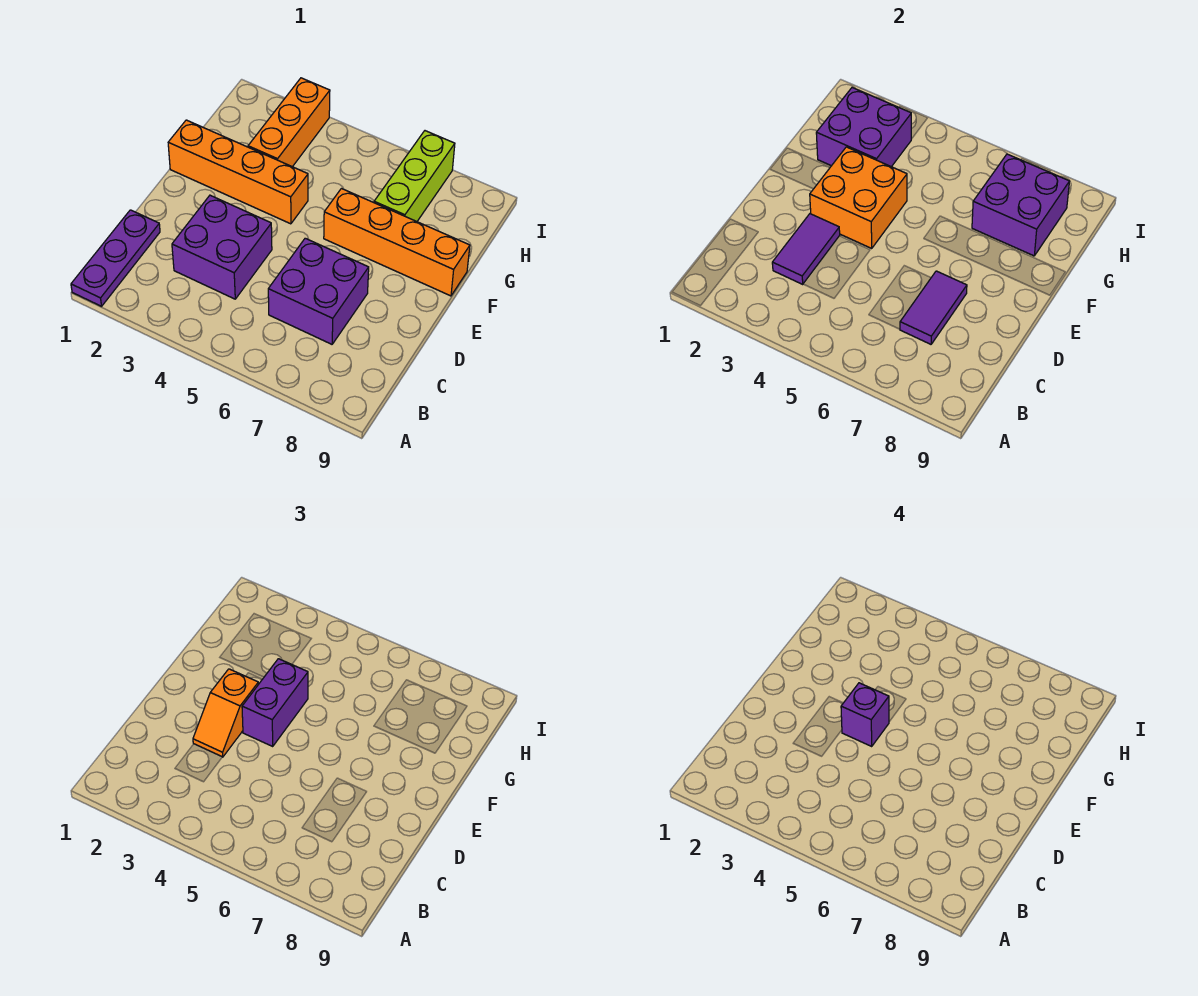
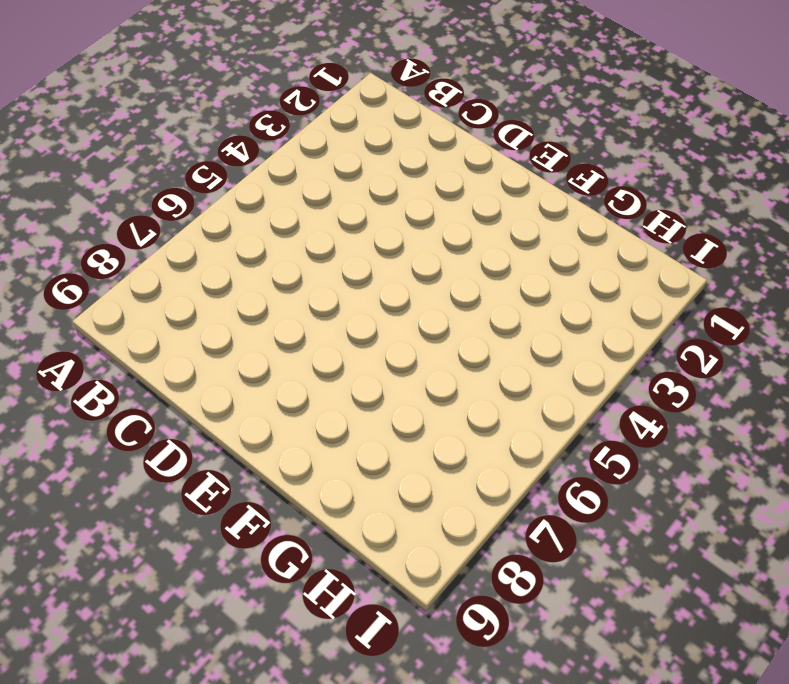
none -> purple plate A1:C1 level 1
none -> purple brick C3:D4 level 1
none -> purple brick C6:D7 level 1

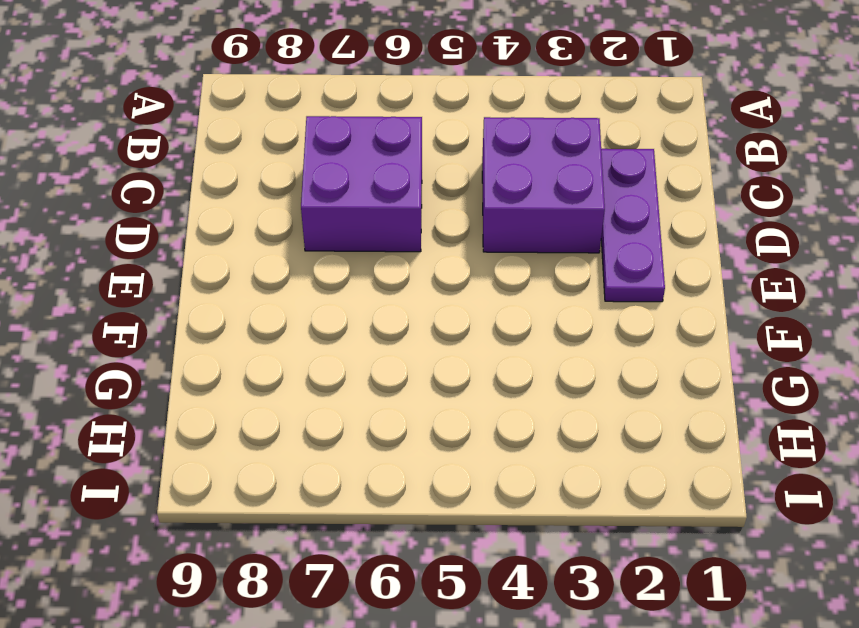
purple plate C2:E2 level 1 -> purple plate A1:C1 level 1
none -> orange brick F1:F4 level 1
none -> orange brick F6:F9 level 1
none -> orange brick G3:I3 level 1

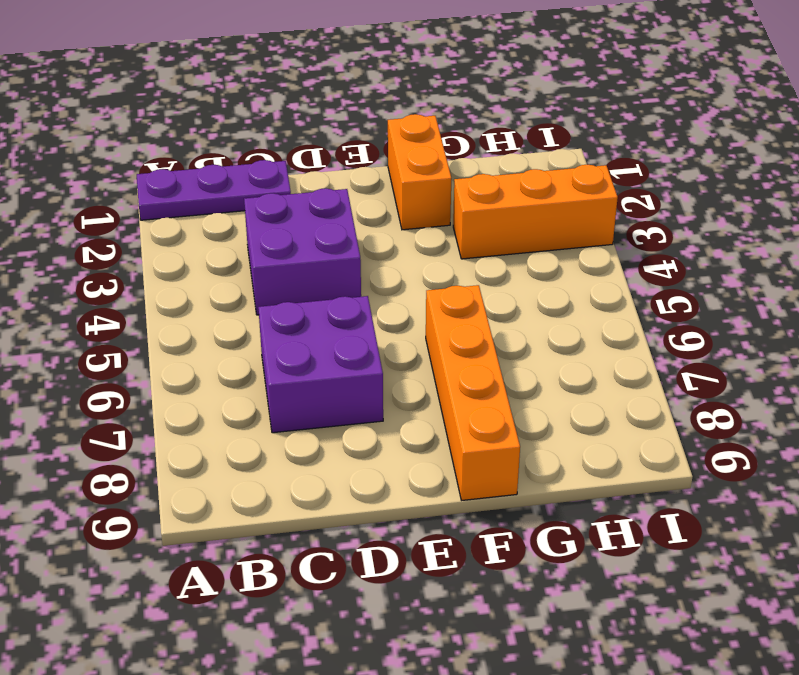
orange brick F1:F2 level 1 -> orange brick F1:F4 level 1
none -> lime brick G7:I7 level 1
none -> purple tile C3:D3 level 2
none -> purple tile C7:D7 level 2

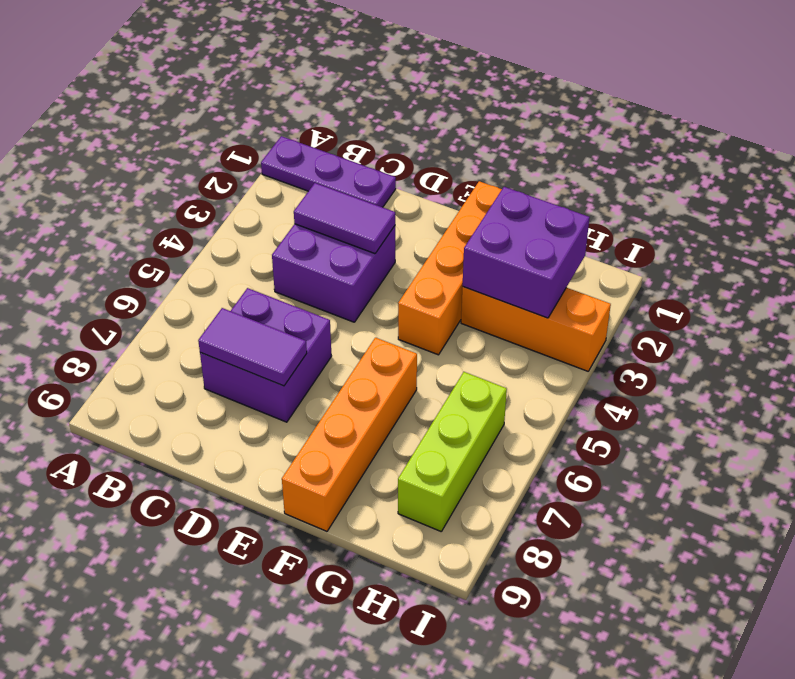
lime brick H6:H8 level 1 -> lime brick G7:I7 level 1
none -> orange brick E3:F4 level 2
none -> purple brick G7:H8 level 2
none -> orange slope D3:E3 level 3 top E

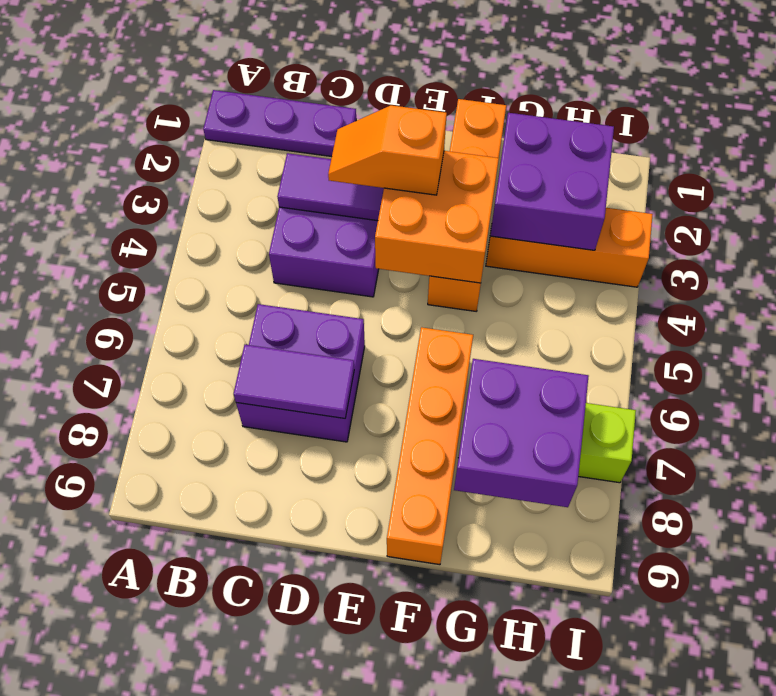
none -> purple brick E4:F4 level 3
none -> purple brick E4 level 4

